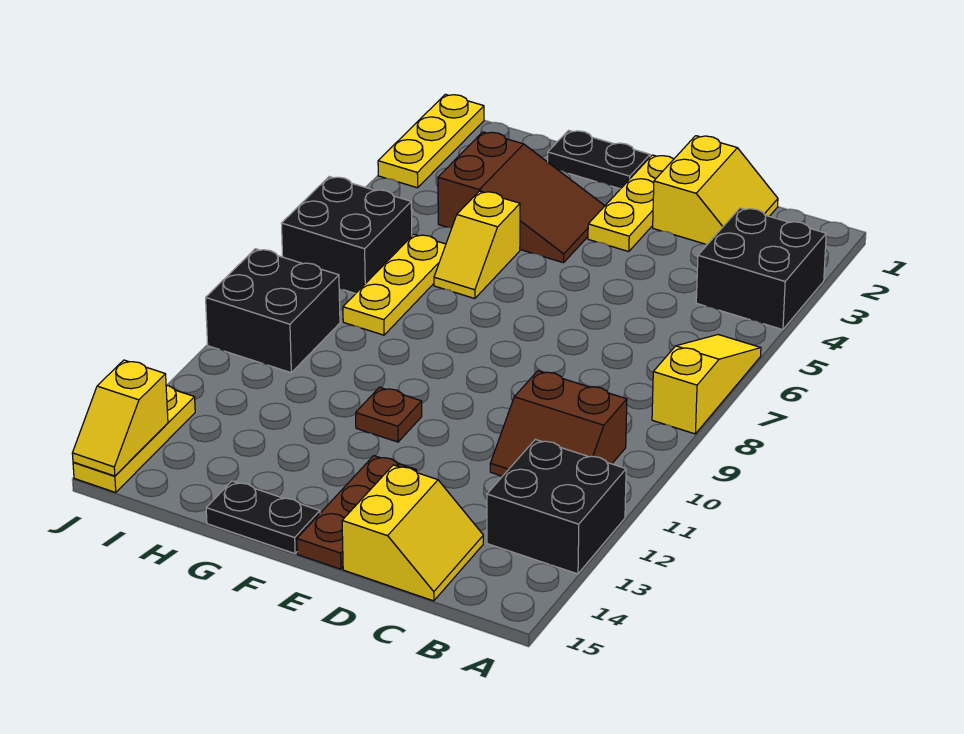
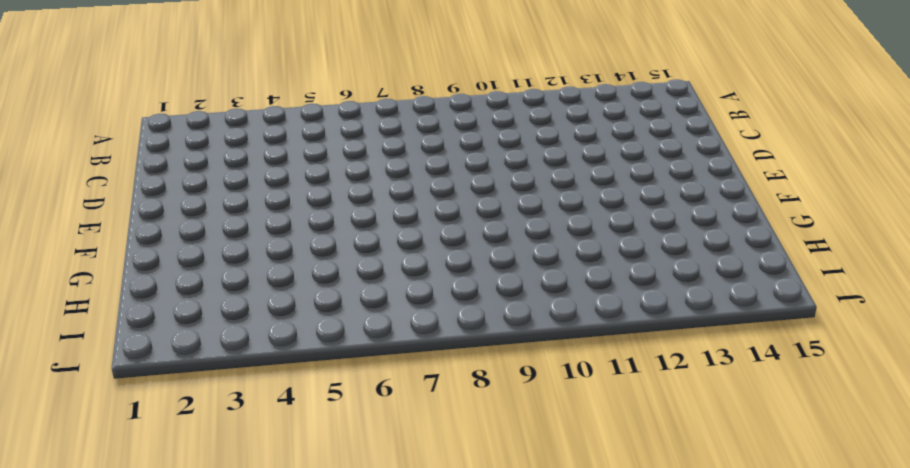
none -> black brick A3:B4 level 1
none -> yellow slope A6:A8 level 1 top 8
none -> black brick A12:B13 level 1

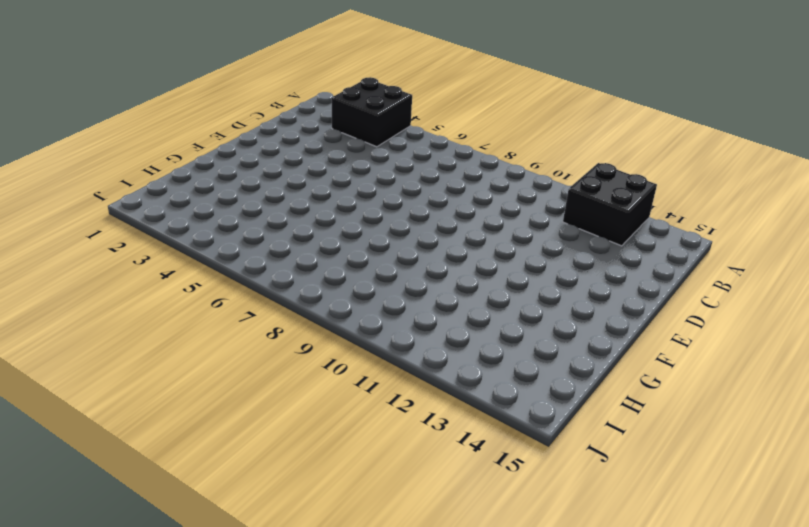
none -> yellow slope A6:A8 level 1 top 8
none -> brown slope B10:C11 level 1 top 10
none -> yellow slope C1:D2 level 1 top D

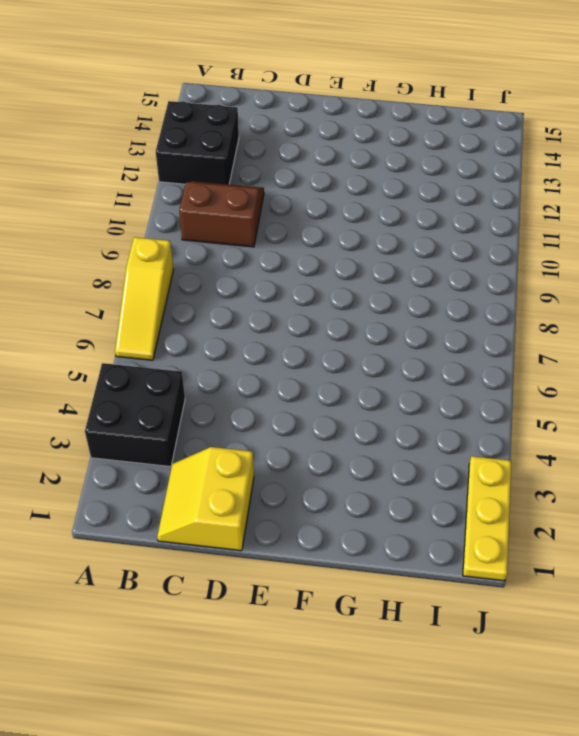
none -> yellow slope C14:D15 level 1 top D
none -> yellow plate E1:E3 level 1
none -> brown plate E13:E15 level 1

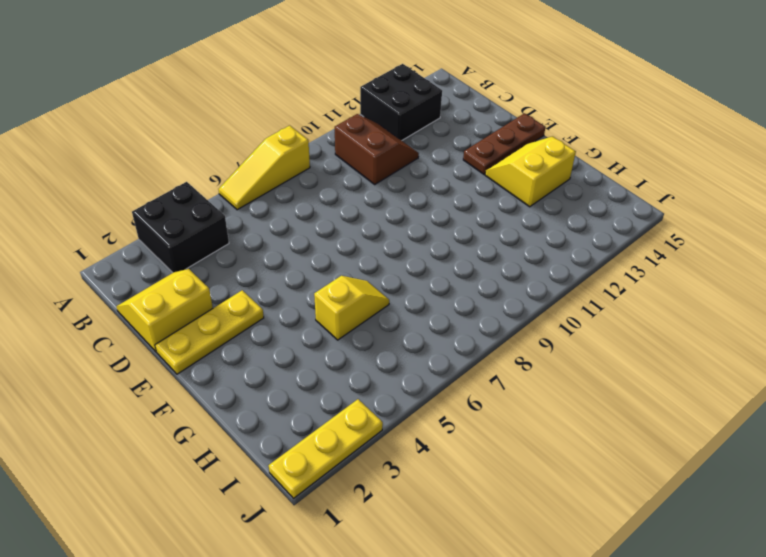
yellow slope F13:G14 level 1 top G -> yellow slope C14:D15 level 1 top D
none -> black plate F1:G1 level 1
none -> brown slope F3:H4 level 1 top H
none -> brown plate F11 level 1

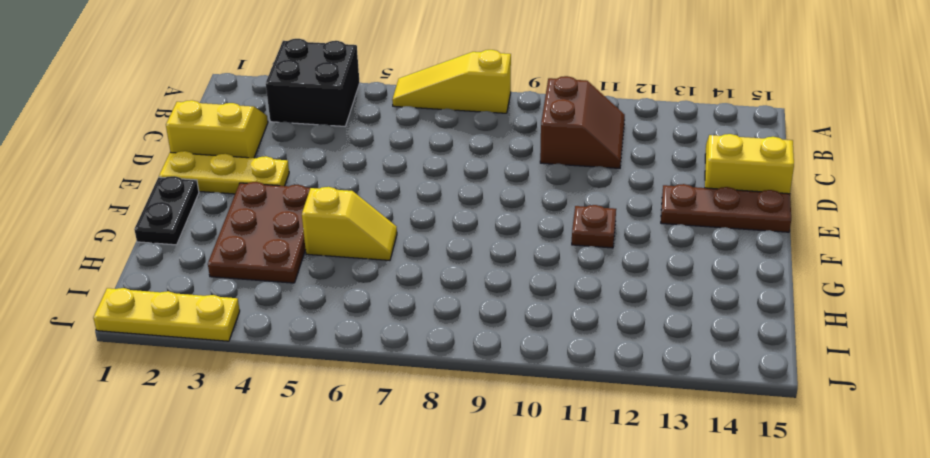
brown plate F3:H4 level 1 -> brown slope F3:H4 level 1 top H
none -> black brick A12:B13 level 1
none -> black plate F15:G15 level 1
none -> yellow plate H6:H8 level 1

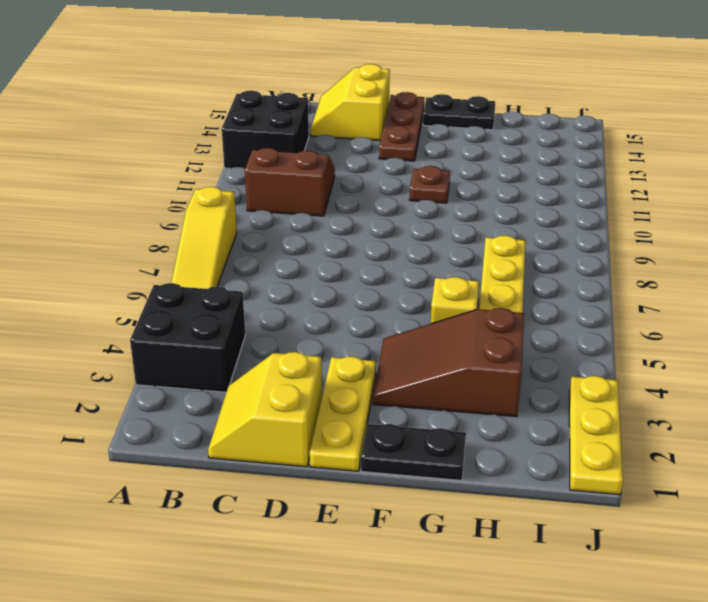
none -> black brick I6:J7 level 1
none -> black brick I9:J10 level 1
none -> yellow plate J13:J15 level 1

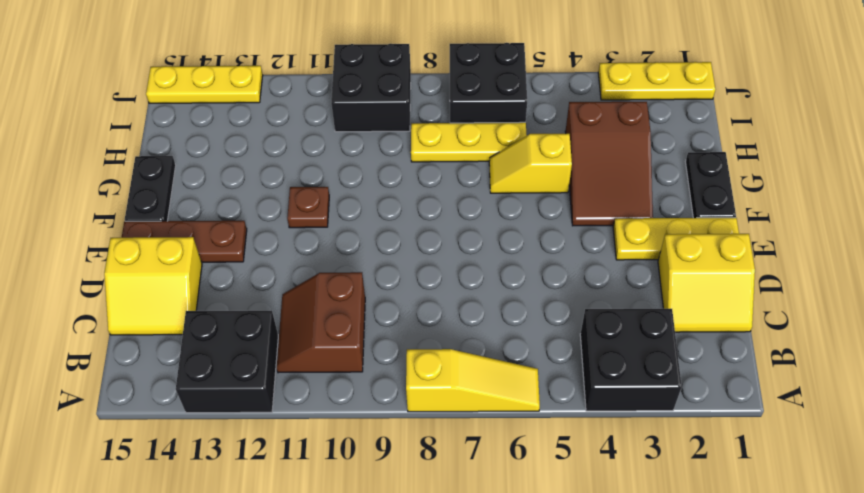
none -> yellow slope J14:J15 level 2 top 14

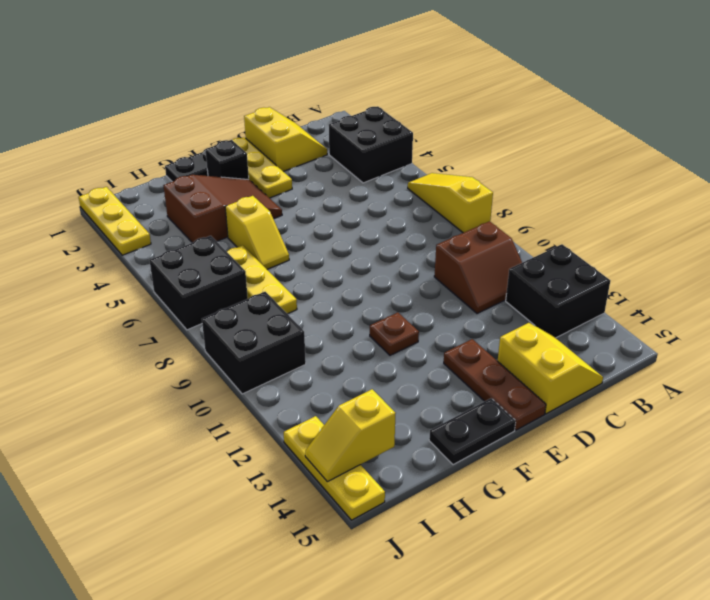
black brick F2 level 1 -> none
yellow slope I14:J14 level 2 top I -> yellow slope J14:J15 level 2 top 14

